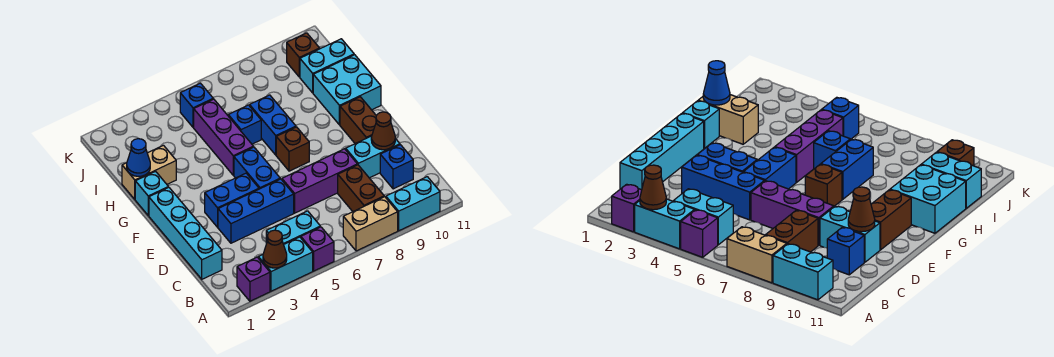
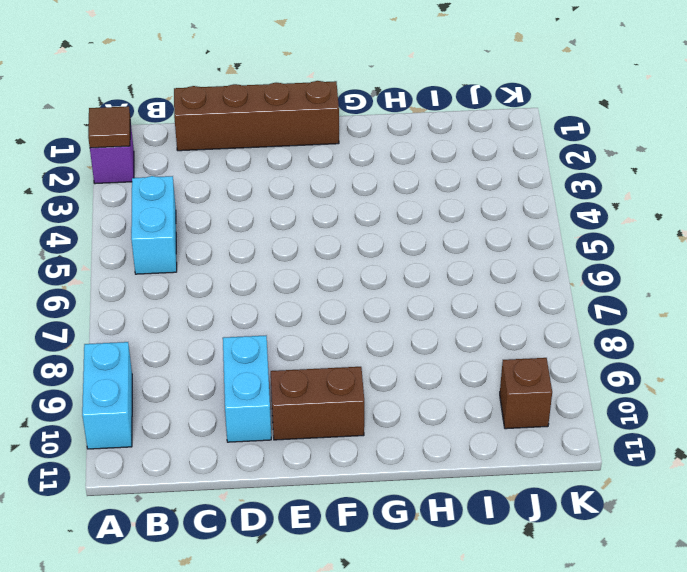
brown tile A2 level 2 -> none
brown brick C1:F1 level 1 -> cyan brick C1:F1 level 1
none -> cyan brick A3:A4 level 1
none -> purple brick A5 level 1
none -> tan brick A7:A8 level 1

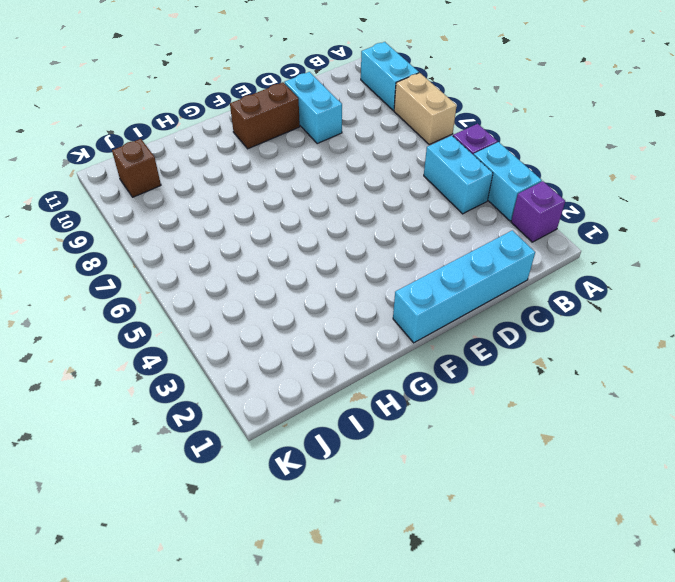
none -> brown brick B8:C8 level 1
none -> blue brick C10 level 1
none -> blue brick D3:D5 level 1

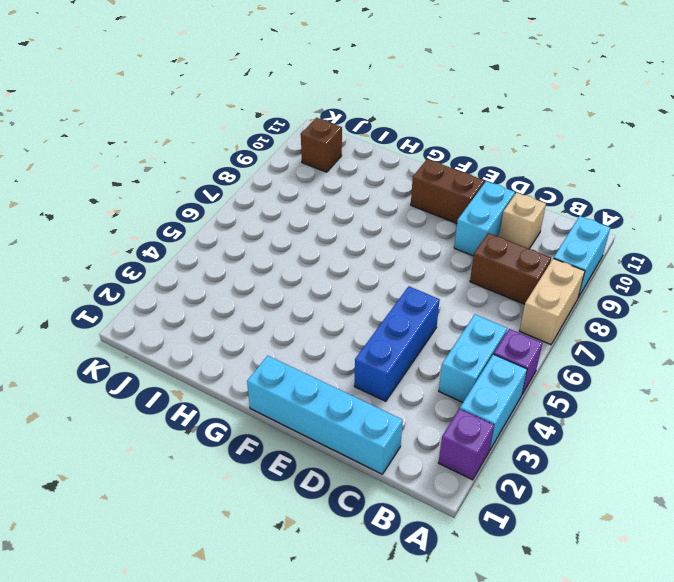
tan brick C10 level 1 -> blue brick C10 level 1
none -> purple brick D6:D8 level 1
none -> blue brick E3:E4 level 1
none -> blue brick E5:F5 level 1

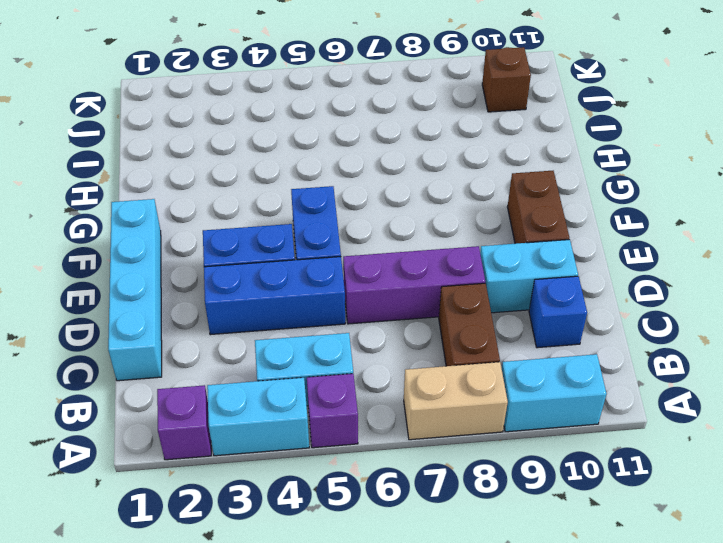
none -> brown brick F7 level 1
none -> cyan brick G1 level 1
none -> purple brick G5:I5 level 1

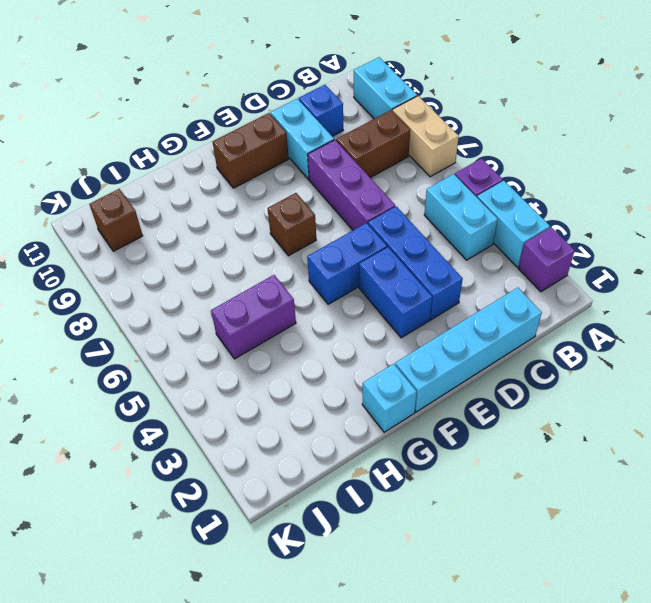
purple brick H5:I5 level 1 -> purple brick G5:I5 level 1
none -> blue brick G7:H7 level 1
none -> cyan brick G10:H11 level 1
none -> tan brick H1:H2 level 1

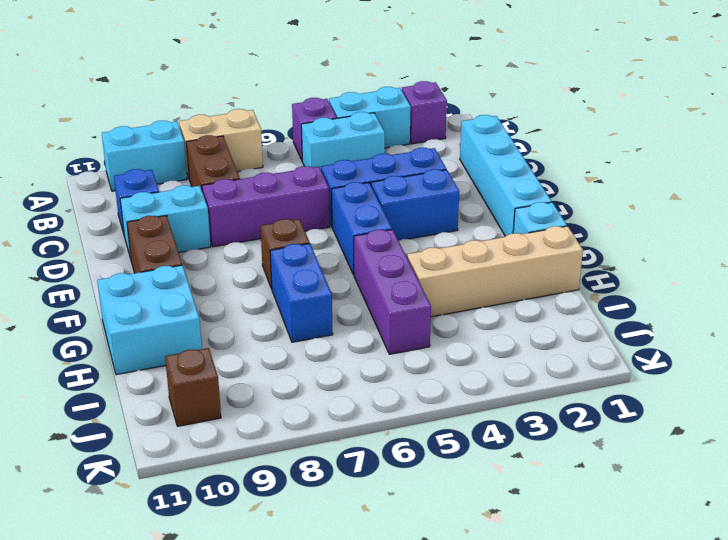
tan brick H1:H4 level 1 -> tan brick H1:H2 level 1
none -> blue brick H6 level 1
none -> cyan brick I10:I11 level 1
none -> blue brick J5 level 1

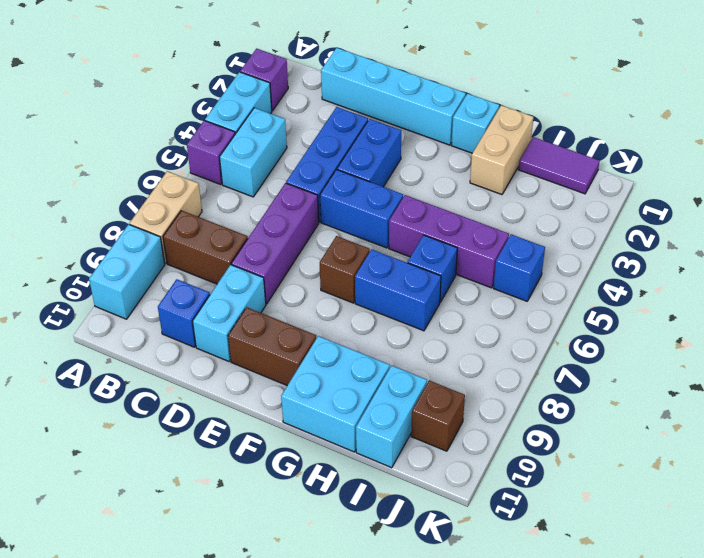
purple tile I1:J1 level 1 -> none
none -> brown cone A3 level 2
none -> brown cone D10 level 2
none -> blue cone H1 level 2

